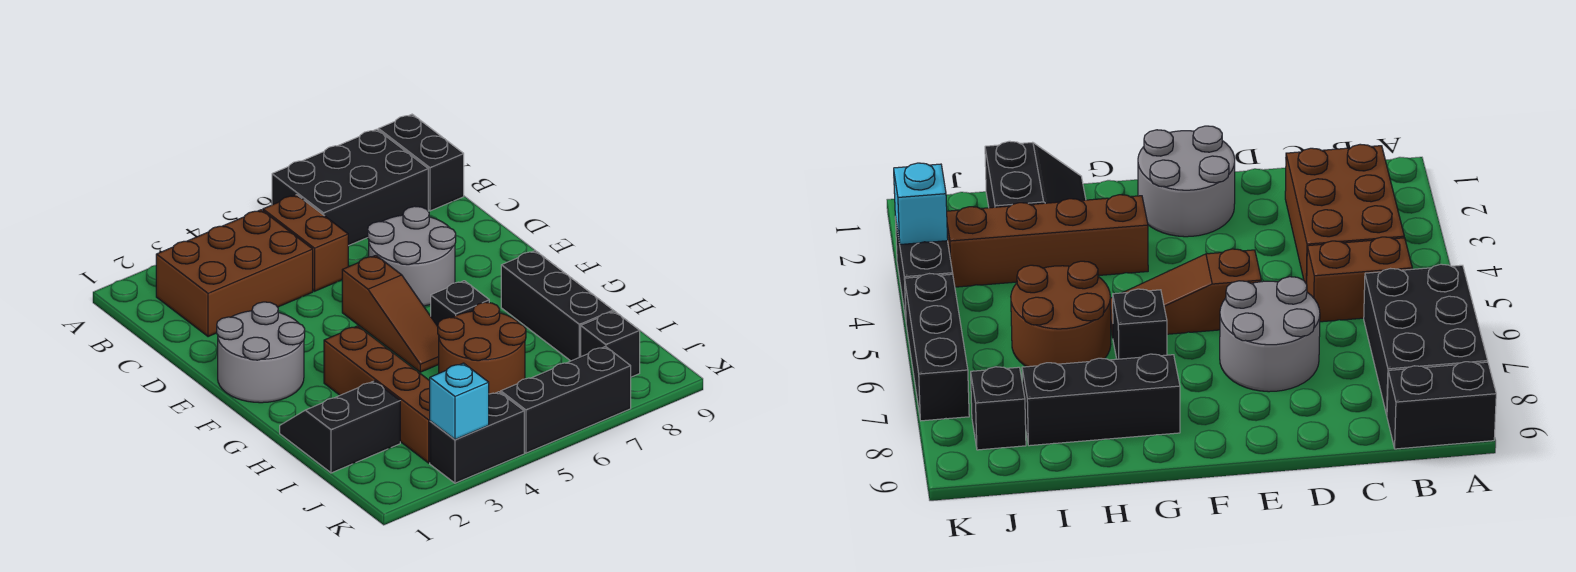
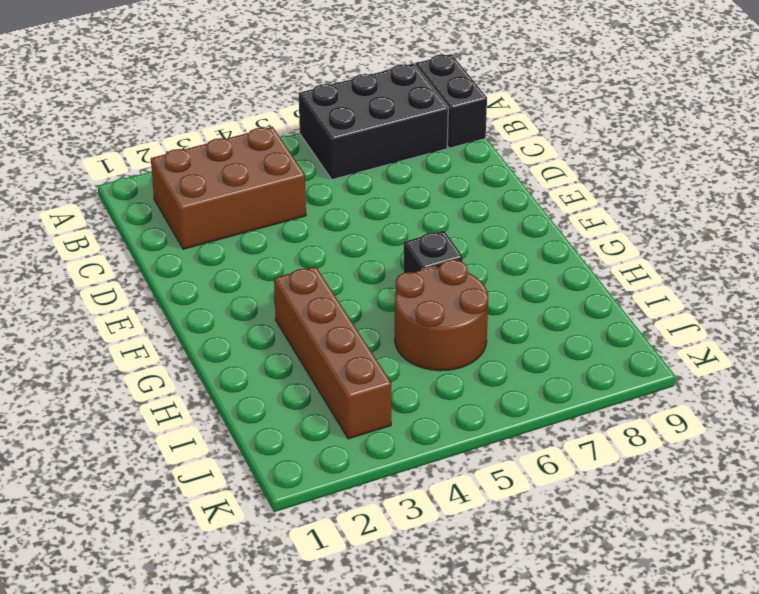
none -> brown brick B5:C5 level 1
none -> grey round brick D6:E7 level 1
none -> grey round brick E1:F2 level 1

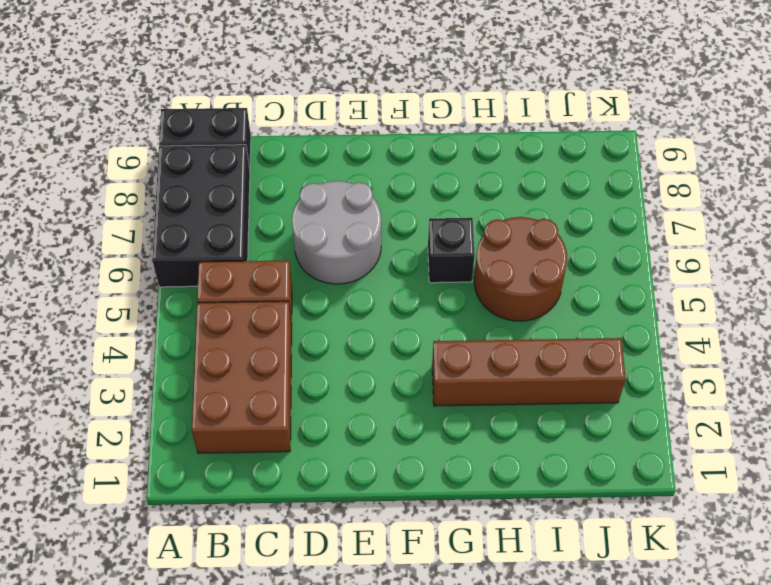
none -> grey round brick E1:F2 level 1
none -> brown slope E5:G5 level 1 top E
none -> black brick G8:I8 level 1

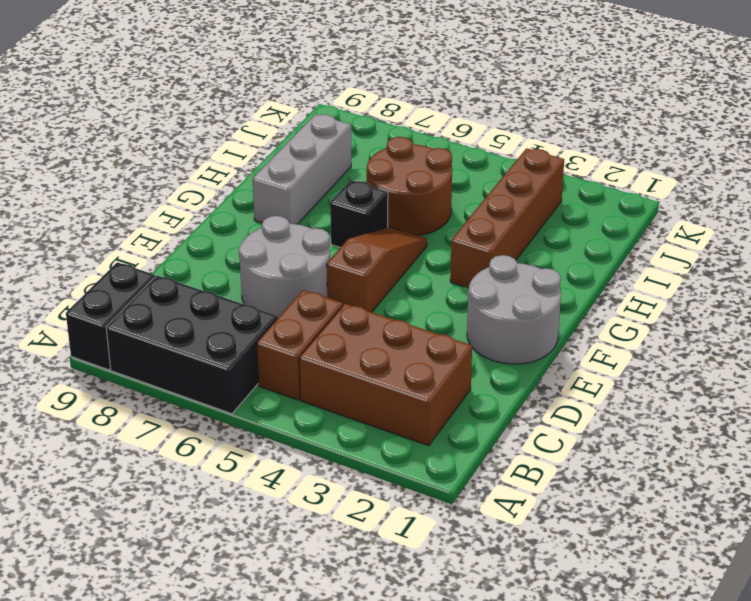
grey brick G8:I8 level 1 -> black brick G8:I8 level 1
none -> black slope H1:I2 level 1 top I
none -> black brick J8 level 1
none -> black brick K3:K4 level 1

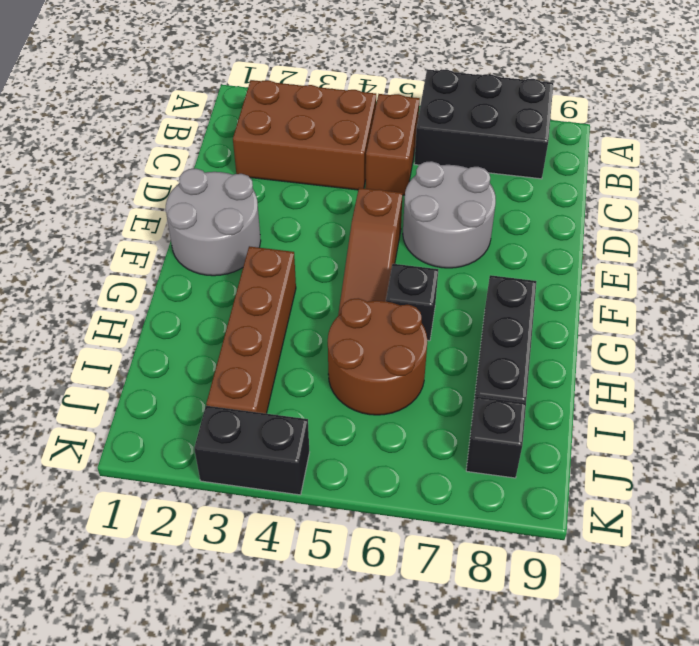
none -> black brick A9:B9 level 1
none -> black slope H1:I2 level 1 top I
none -> black brick K5:K7 level 1

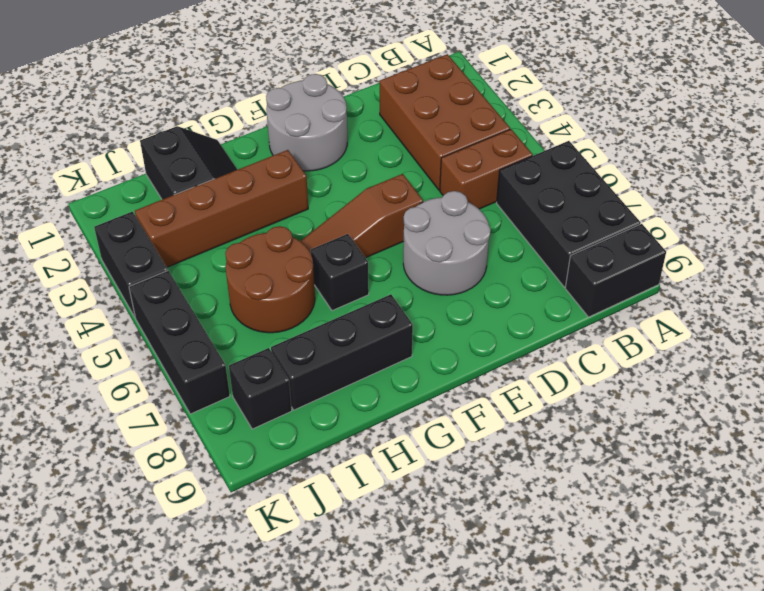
none -> cyan brick K3 level 2

